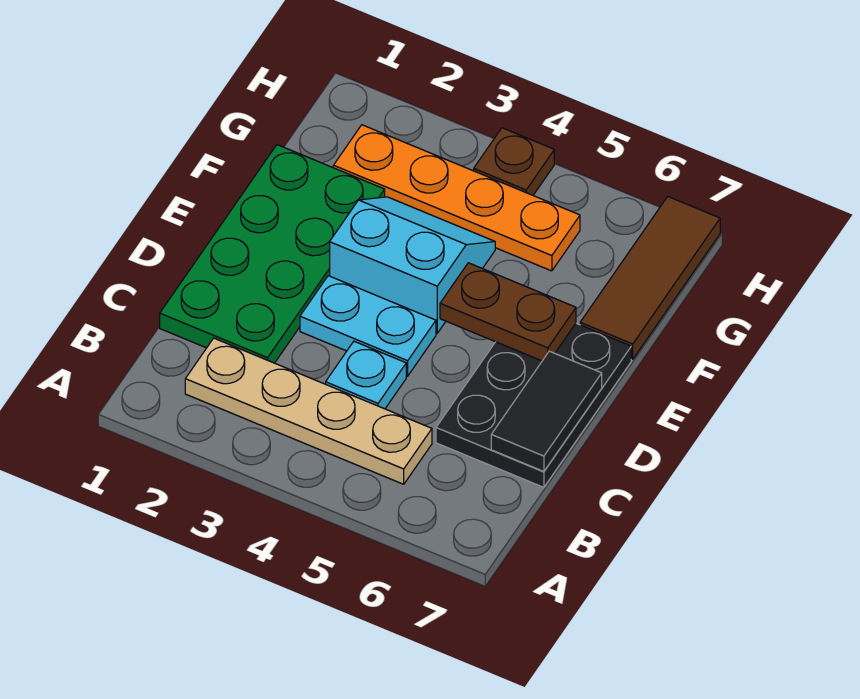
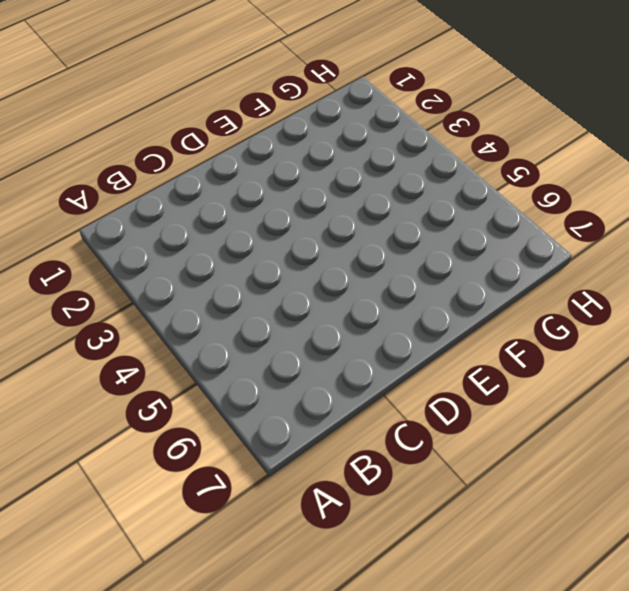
none -> tan plate B2:B5 level 1
none -> green plate C1:F2 level 1

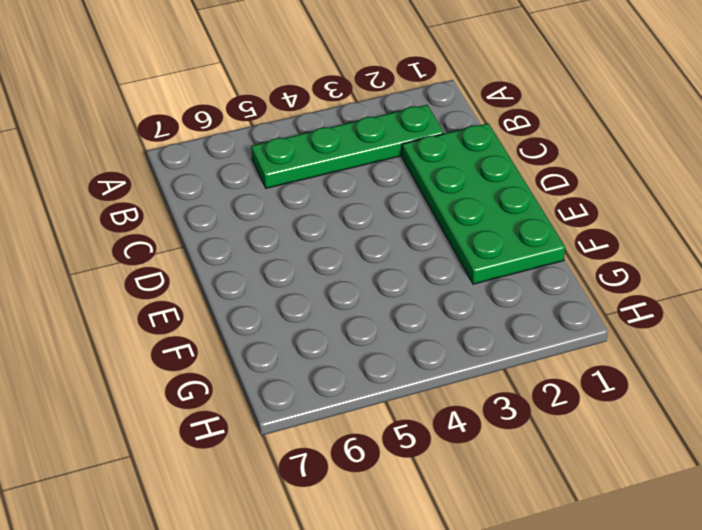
green plate B2:B5 level 1 -> tan plate B2:B5 level 1
none -> cyan plate C4 level 1
none -> black plate C6:E7 level 1

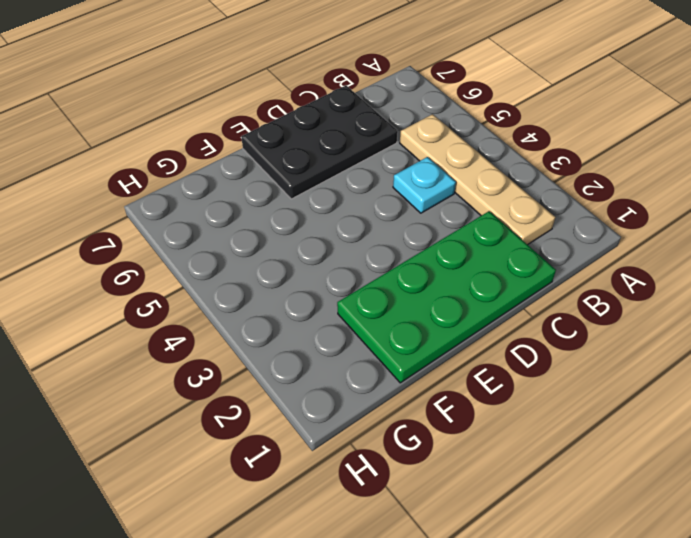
none -> cyan plate D3:D4 level 1
none -> cyan slope E3:F4 level 1 top E

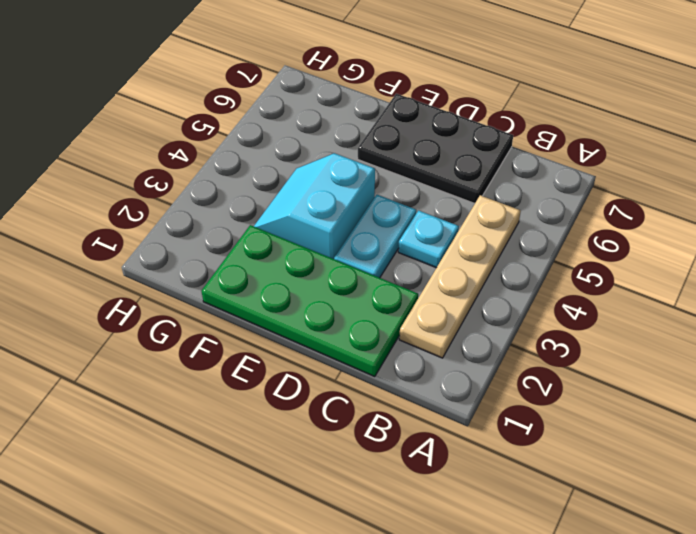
none -> brown tile F7:H7 level 1
none -> orange plate G2:G5 level 1

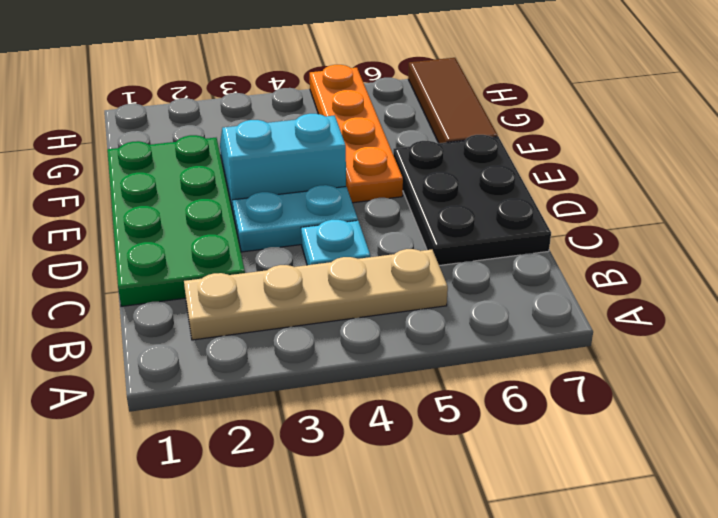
orange plate E5:H5 level 1 -> orange plate G2:G5 level 1
none -> brown plate H4 level 1
none -> black tile C7:D7 level 2

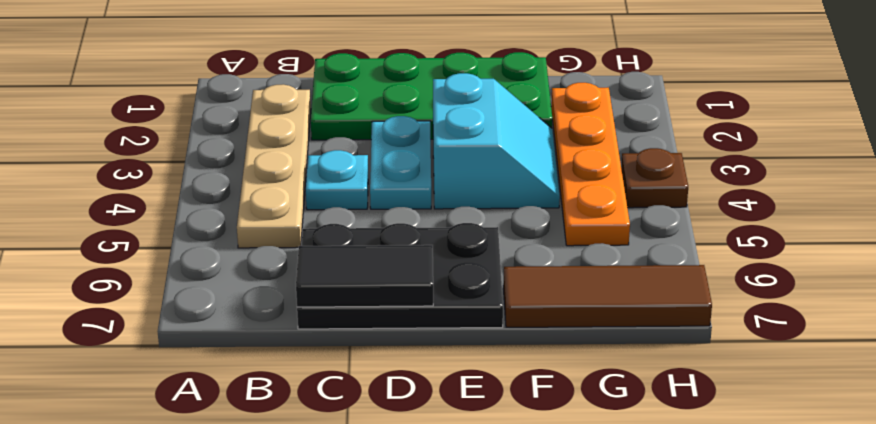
none -> brown plate E5:E6 level 2

